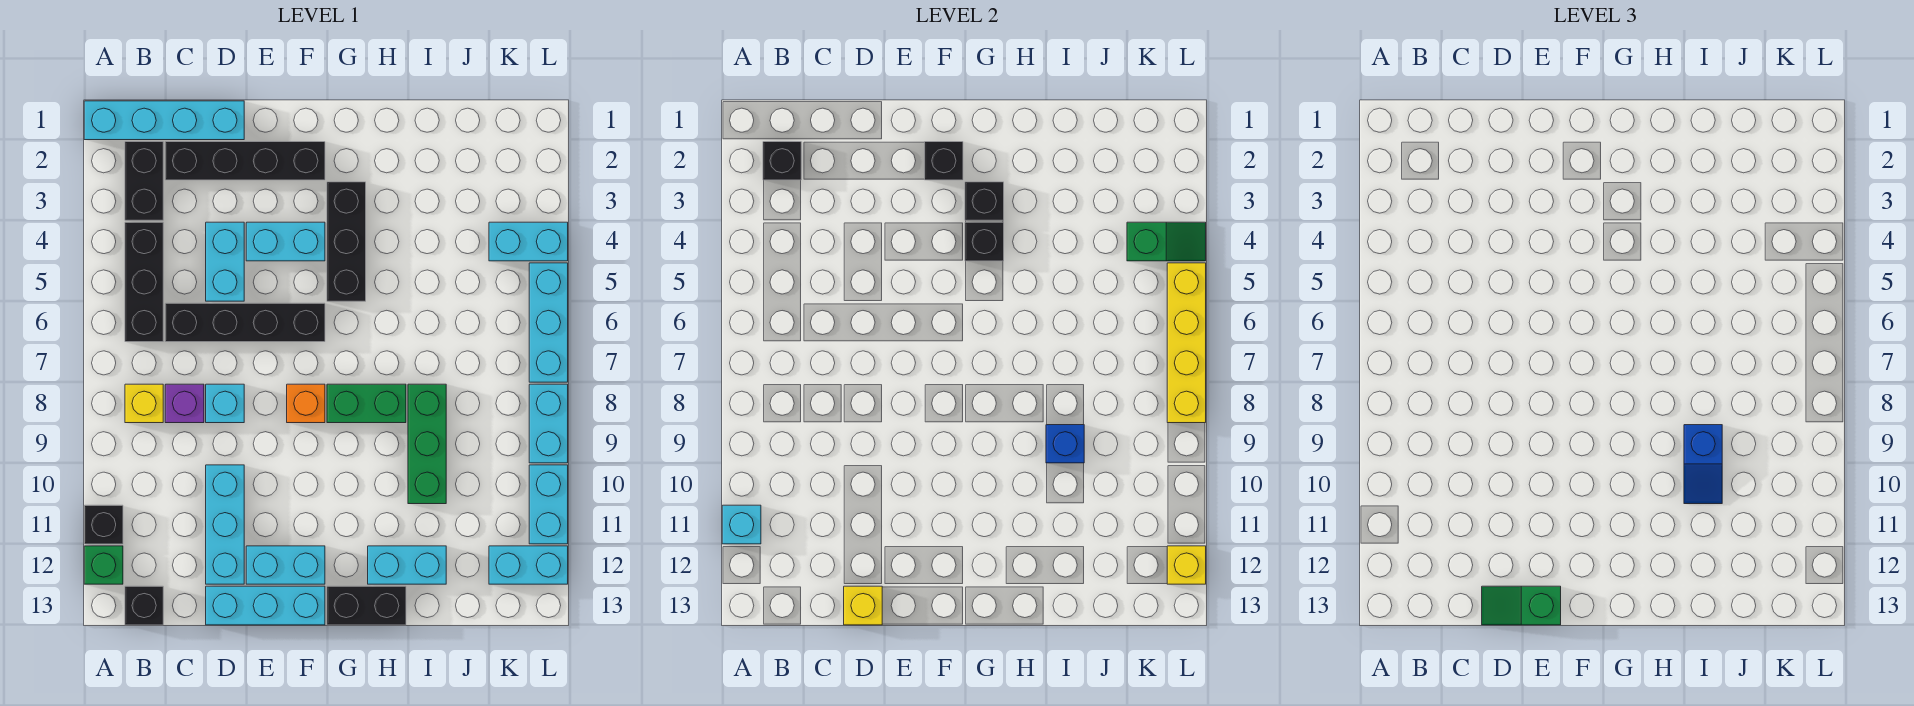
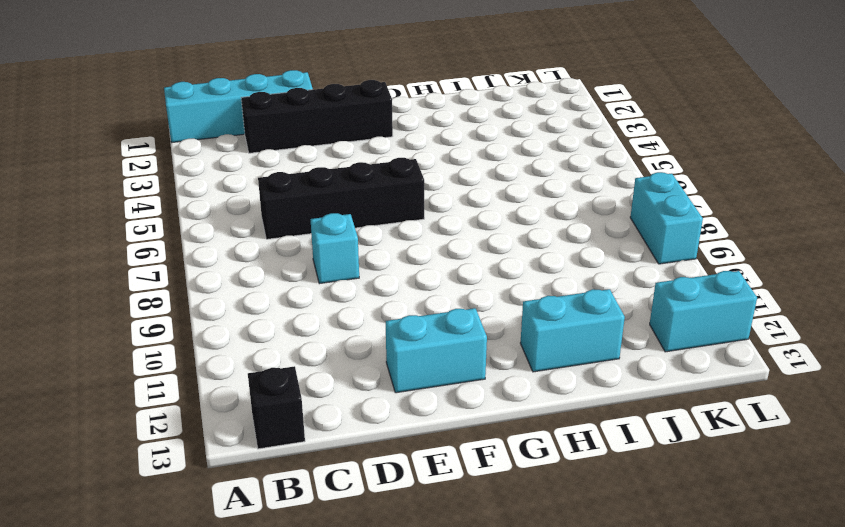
none -> black brick A11 level 1
none -> green brick A12 level 1
none -> black brick B2:B3 level 1
none -> black brick B4:B6 level 1

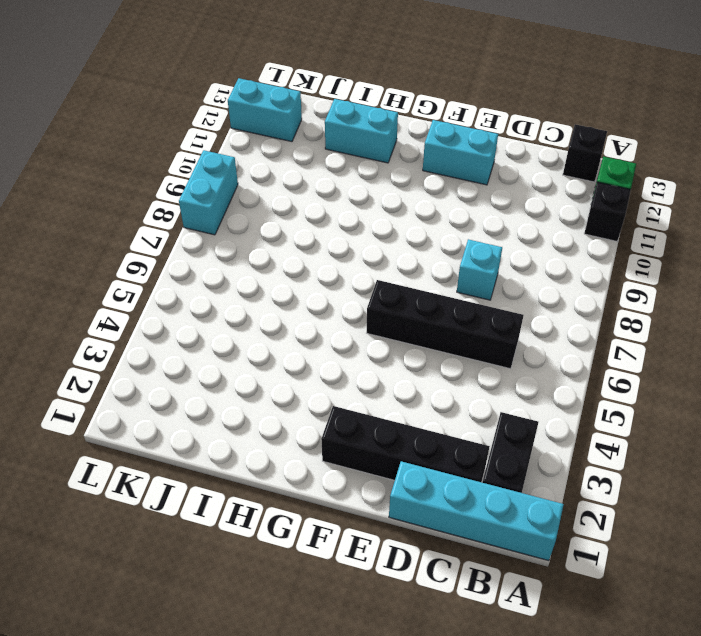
none -> black brick B4:B6 level 1
none -> yellow brick B8 level 1
none -> purple brick C8 level 1
none -> cyan brick D4:D5 level 1

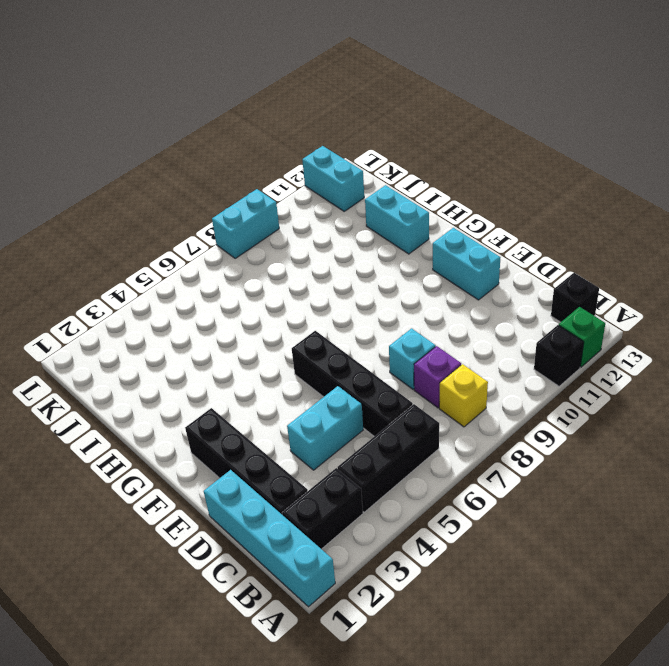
none -> cyan brick D10:D12 level 1
none -> cyan brick D13:F13 level 1
none -> cyan brick E4:F4 level 1
none -> orange brick F8 level 1

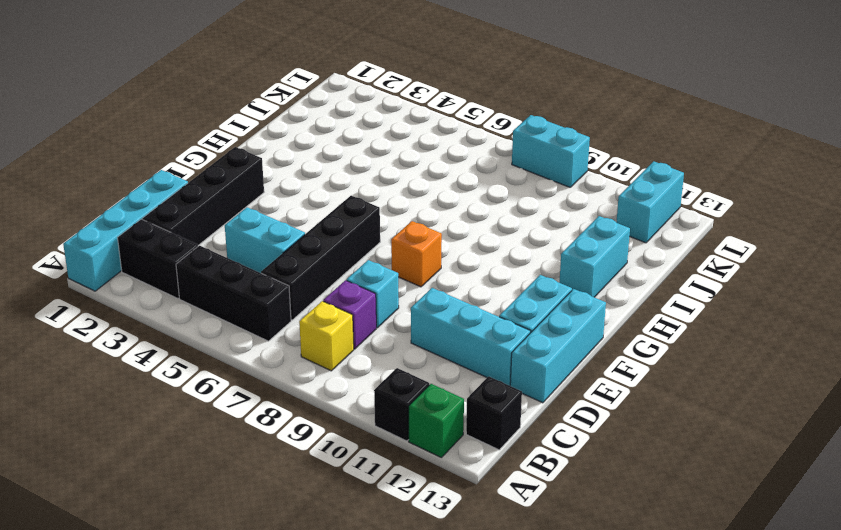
none -> cyan brick E4:F4 level 1
none -> black brick G3:G5 level 1
none -> green brick G8:H8 level 1
none -> black brick G13:H13 level 1

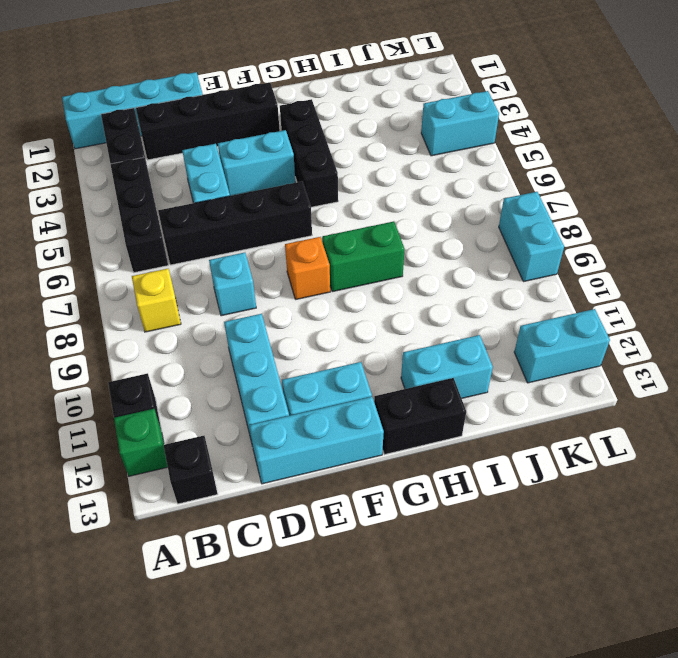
none -> purple brick C8 level 1
none -> green brick I8:I10 level 1
none -> cyan brick L5:L7 level 1
none -> cyan brick L10:L11 level 1

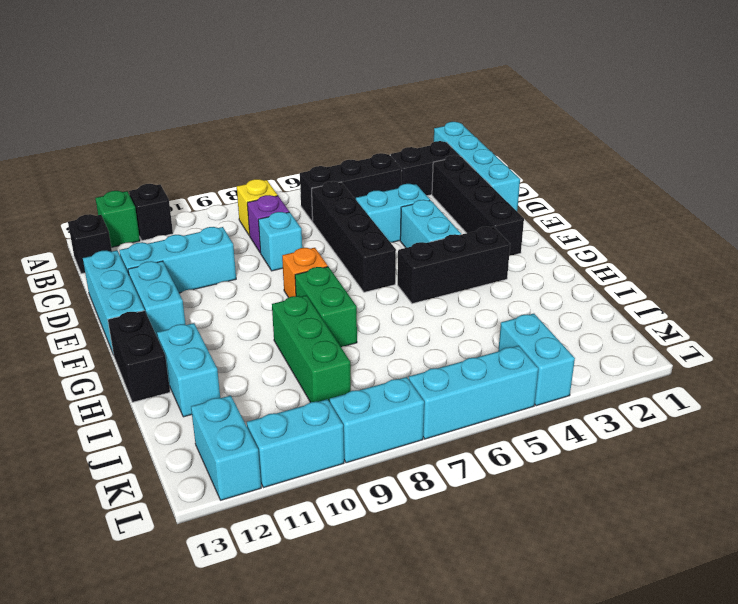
green brick H9:J9 level 1 -> green brick I8:I10 level 1
none -> cyan brick A11 level 2
none -> black brick B2 level 2
none -> yellow brick D13 level 2
none -> black brick F2 level 2

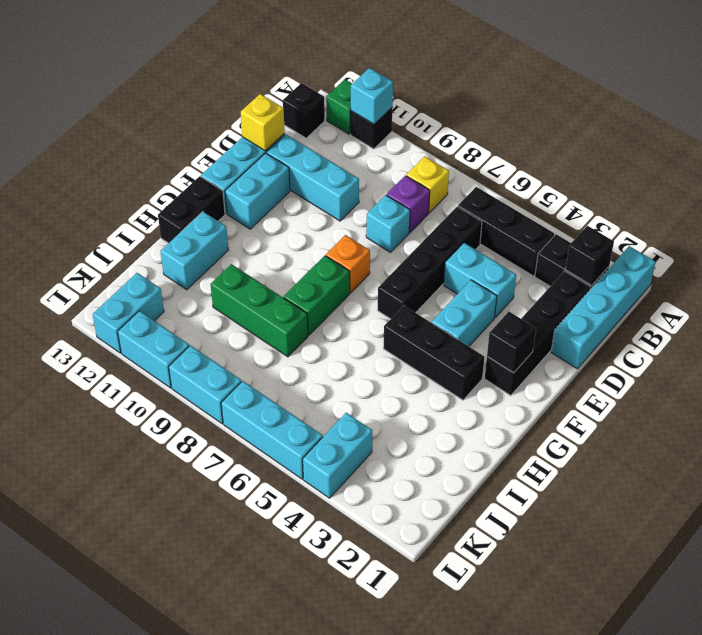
none -> black brick G3 level 2
none -> black brick G4 level 2
none -> blue brick I9 level 2
none -> green slope K4:L4 level 2 top K

